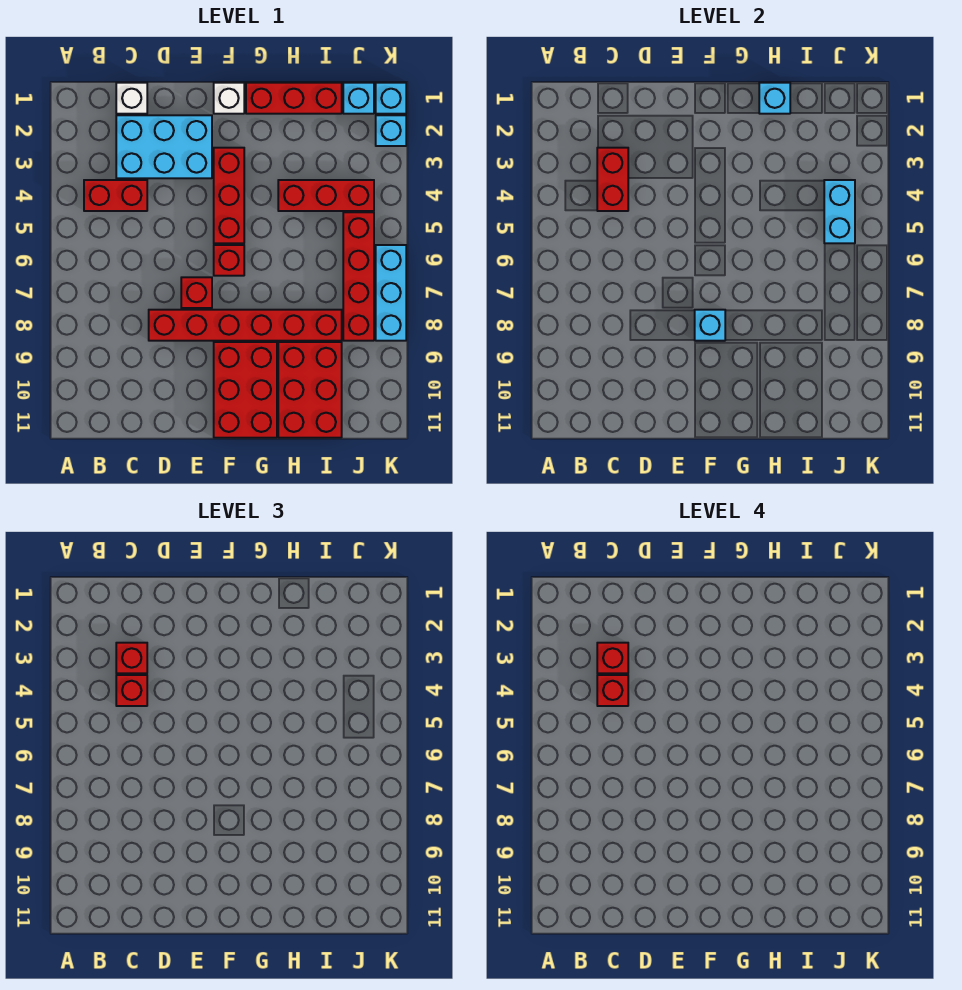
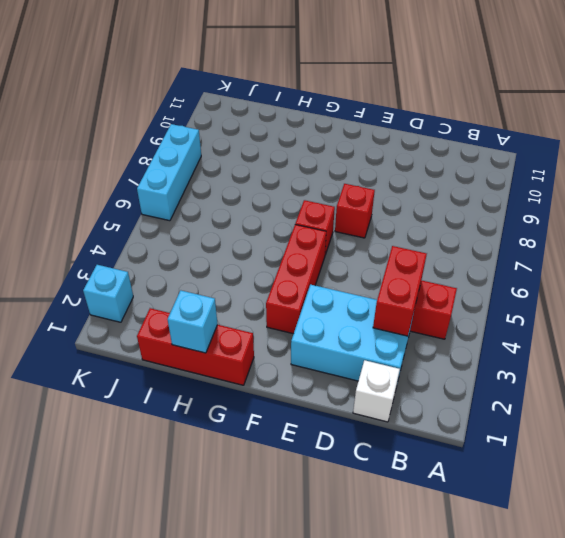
none -> red brick D8:I8 level 1
none -> white brick F1 level 1
none -> red brick F9:G11 level 1

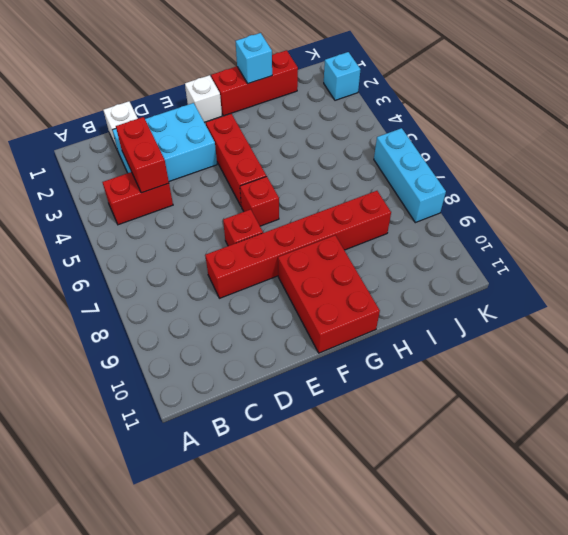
none -> red brick H4:J4 level 1
none -> red brick H9:I11 level 1
none -> cyan brick J1 level 1

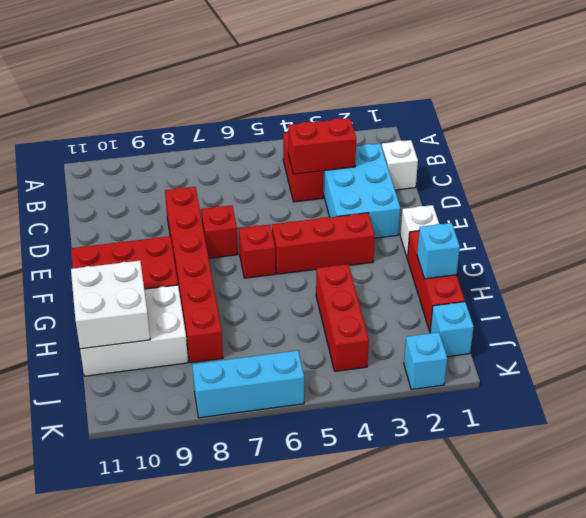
white brick H9:I11 level 1 -> red brick H9:I11 level 1
white brick H10:I11 level 2 -> none
none -> red brick J5:J8 level 1
none -> cyan brick K1 level 1
none -> cyan brick F8 level 2

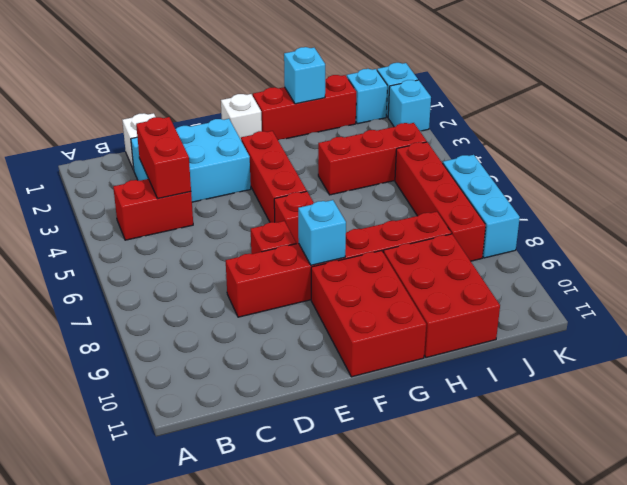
none -> cyan brick J4:J5 level 2
none -> red brick C3 level 3
none -> red brick C4 level 3

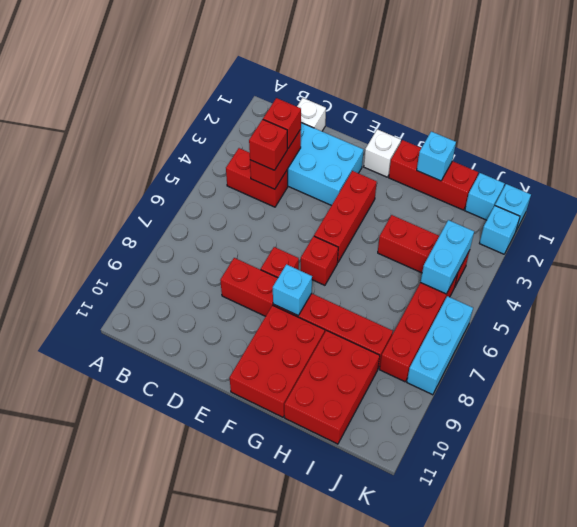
none -> red brick C3 level 4
none -> red brick C4 level 4

